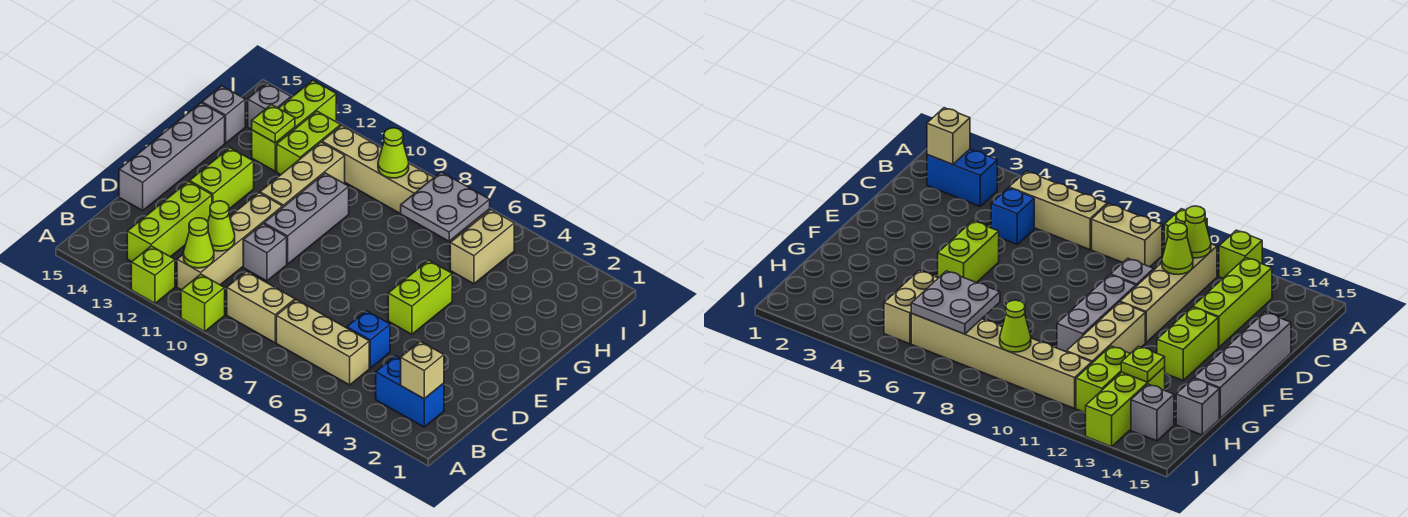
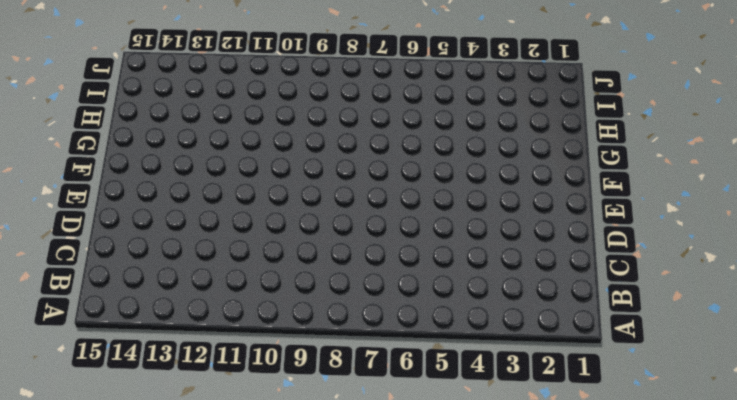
none -> lime brick A10 level 1
none -> lime brick A12 level 1
none -> blue brick B2:B3 level 1

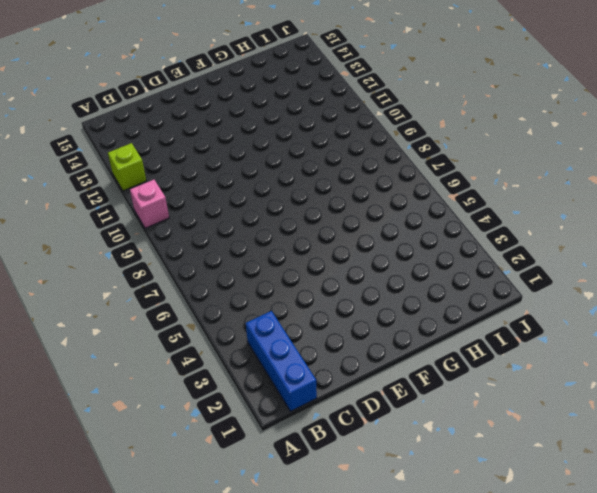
pink brick A10 level 1 -> lime brick A10 level 1
blue brick B1:B3 level 1 -> blue brick B2:B3 level 1
none -> tan brick B5:B7 level 1
none -> tan brick B8:B9 level 1
none -> tan brick B11:E11 level 1

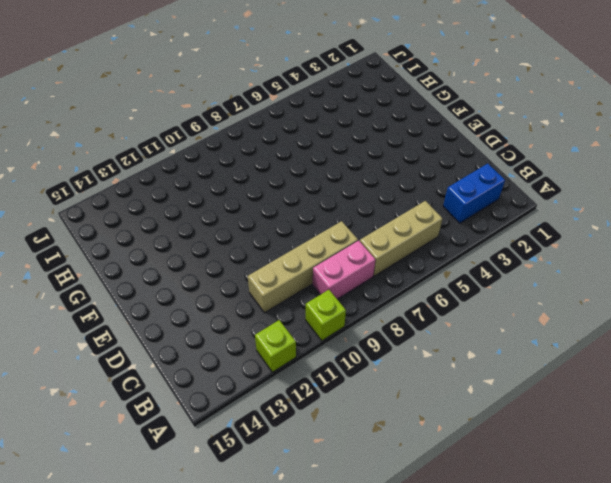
pink brick B8:B9 level 1 -> tan brick B8:B9 level 1
tan brick C8:C11 level 1 -> tan brick B11:E11 level 1
none -> lime brick B13:D13 level 1
none -> blue brick C5 level 1
none -> grey brick D10 level 1

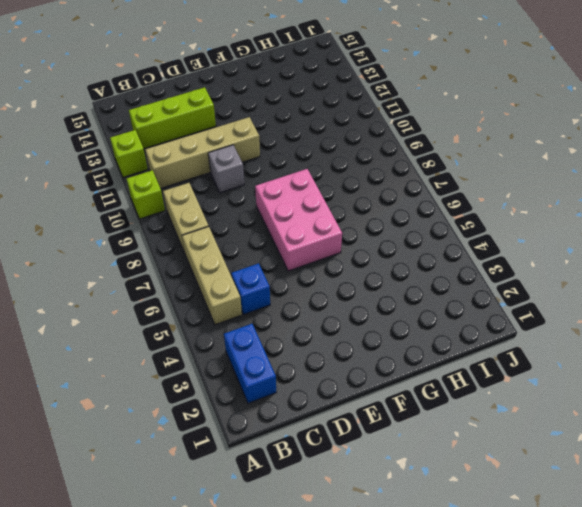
pink brick E6:F8 level 1 -> none
none -> grey brick D15:G15 level 1
none -> lime brick E5:F5 level 1
none -> grey brick E10:G10 level 1

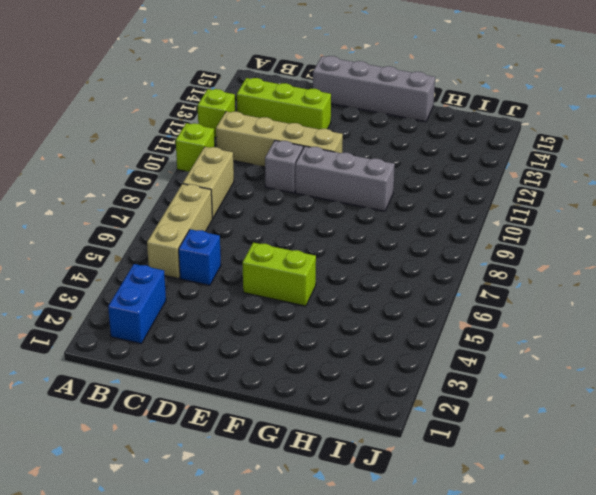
none -> lime brick E13:F13 level 1
none -> tan brick F11:H11 level 1
none -> tan brick H5:I5 level 1

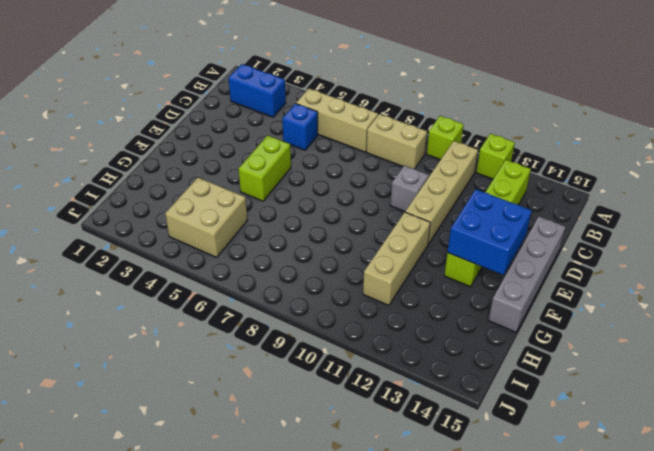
blue brick E13:F14 level 2 -> none
tan brick H4:I5 level 1 -> tan brick H5:I5 level 1
none -> grey brick E10:G10 level 1
none -> lime brick H12:I12 level 1
none -> lime brick H13:J13 level 1

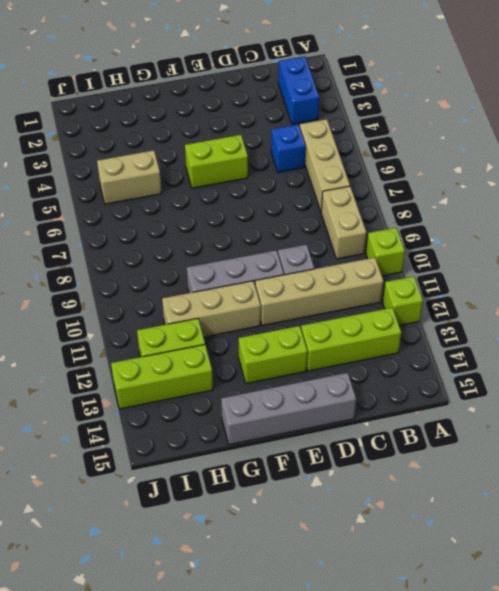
none -> grey brick H15 level 1
none -> tan brick I6:I11 level 1
none -> grey brick I14 level 1

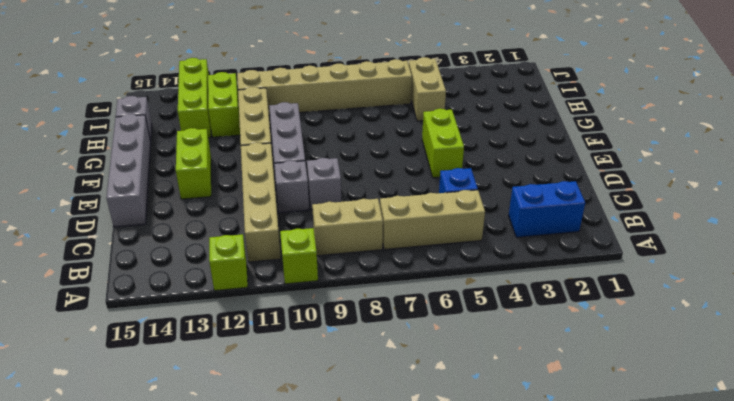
grey brick D9 level 1 -> grey brick I14 level 1
none -> lime brick B13:D13 level 1
none -> tan brick B2 level 2
none -> lime cone B11 level 2

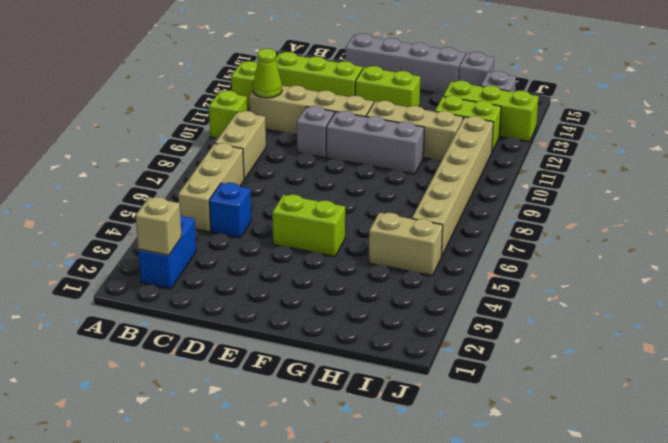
none -> lime cone C11 level 2
none -> grey plate H6:I7 level 2
none -> lime plate H13 level 2

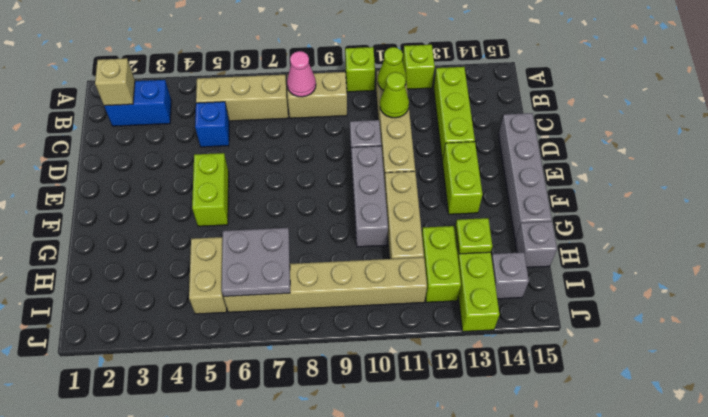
pink cone B8 level 2 -> none
none -> lime cone I9 level 2

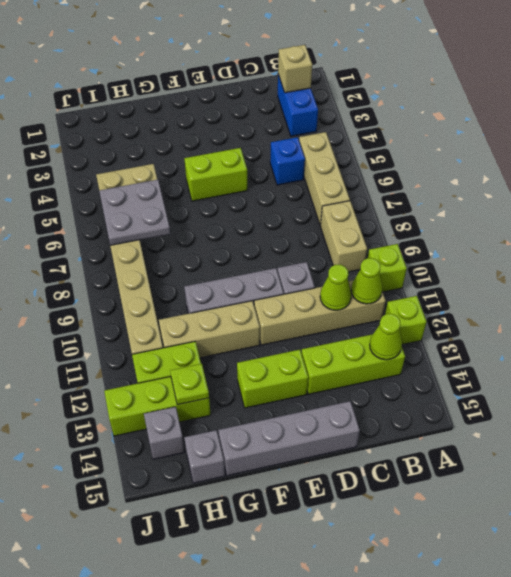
lime cone B13 level 2 -> lime cone I9 level 2

